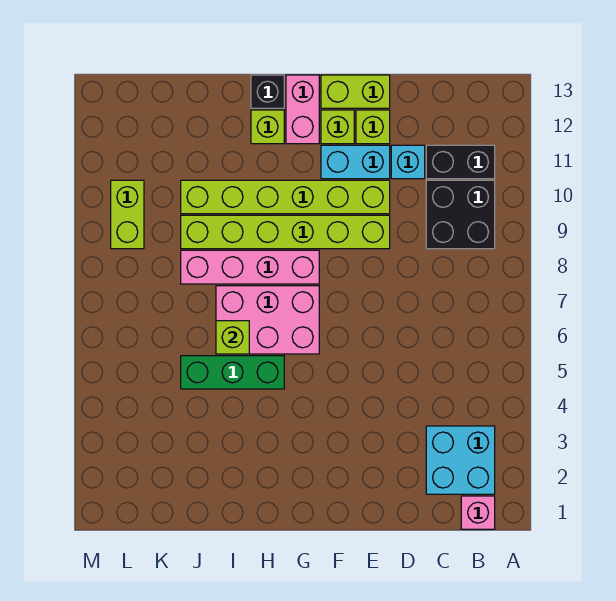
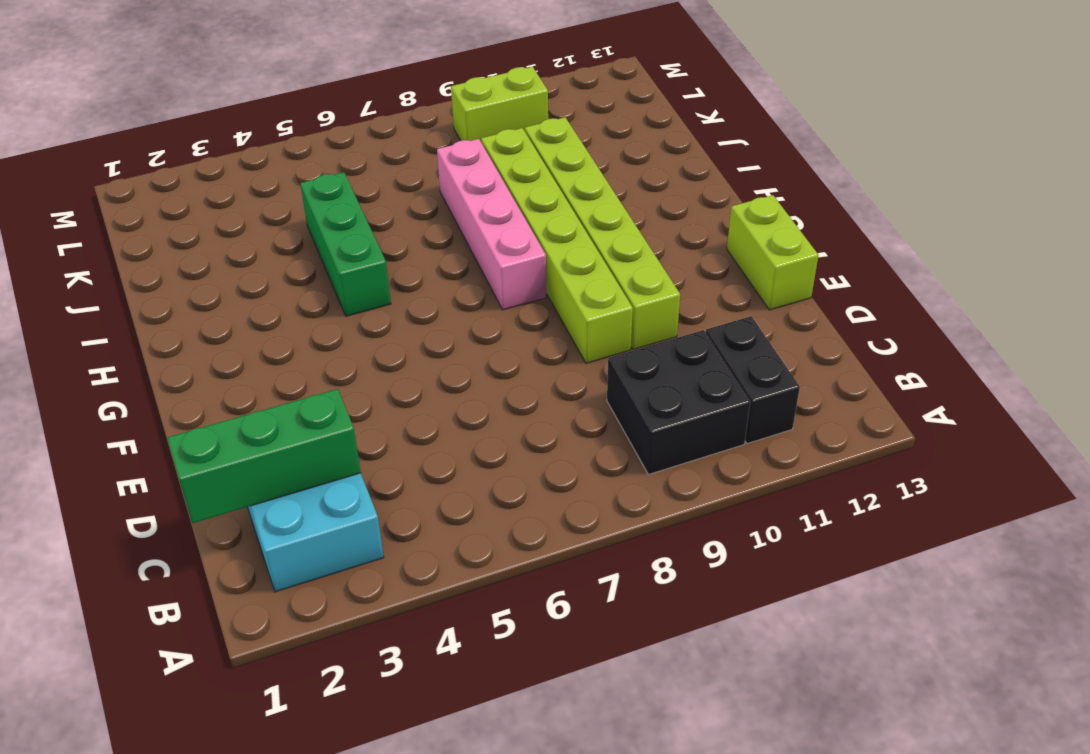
green brick C1:C3 level 2 -> none
none -> pink brick B1 level 1
none -> cyan brick D11 level 1
none -> cyan brick E11:F11 level 1

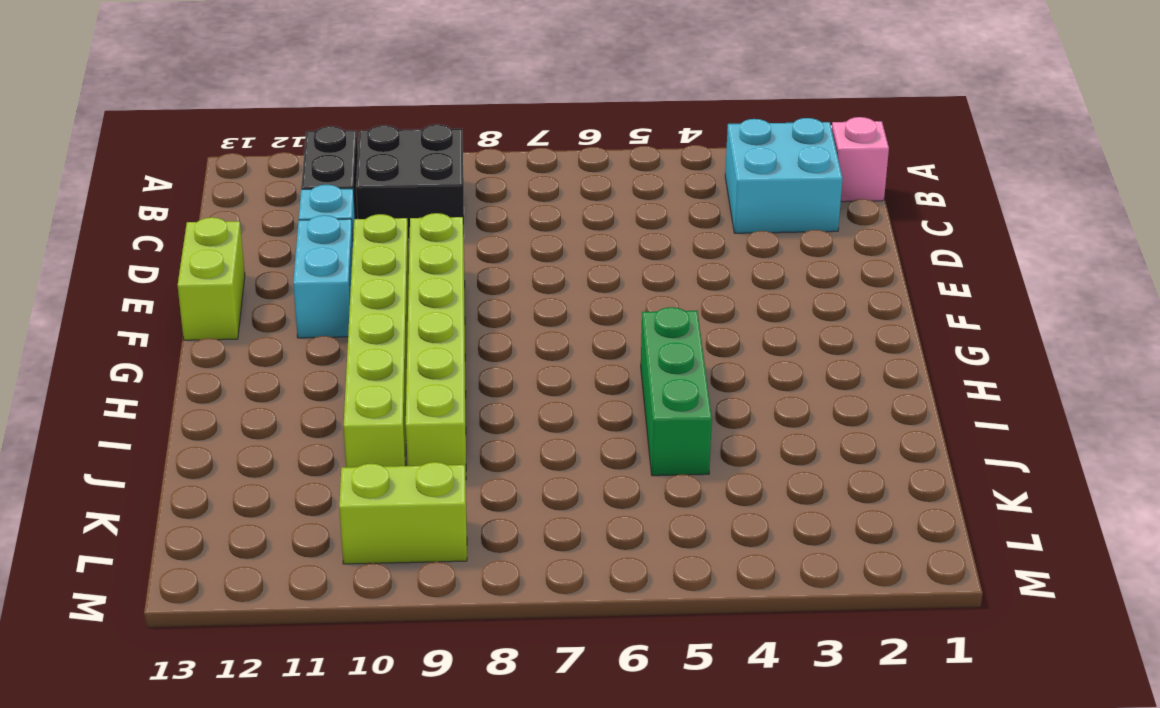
none -> lime brick E12 level 1
none -> lime brick F12 level 1
none -> pink brick G6:I7 level 1

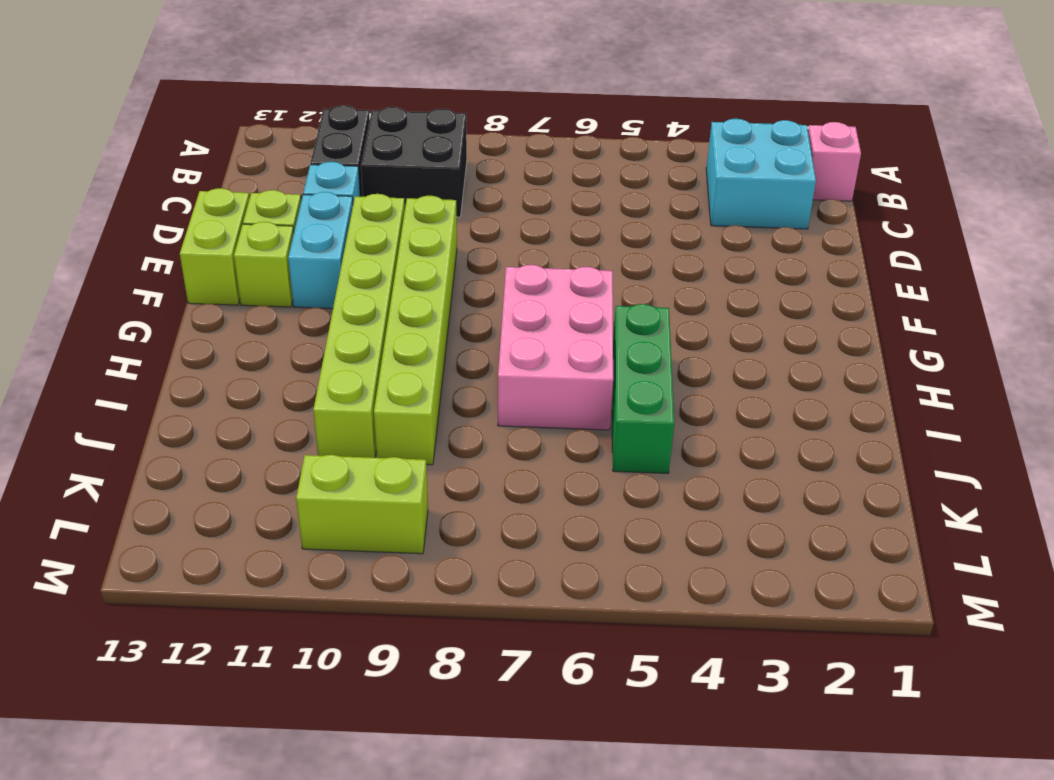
none -> pink brick G8:J8 level 1
none -> pink brick G12:G13 level 1
none -> lime brick H12 level 1

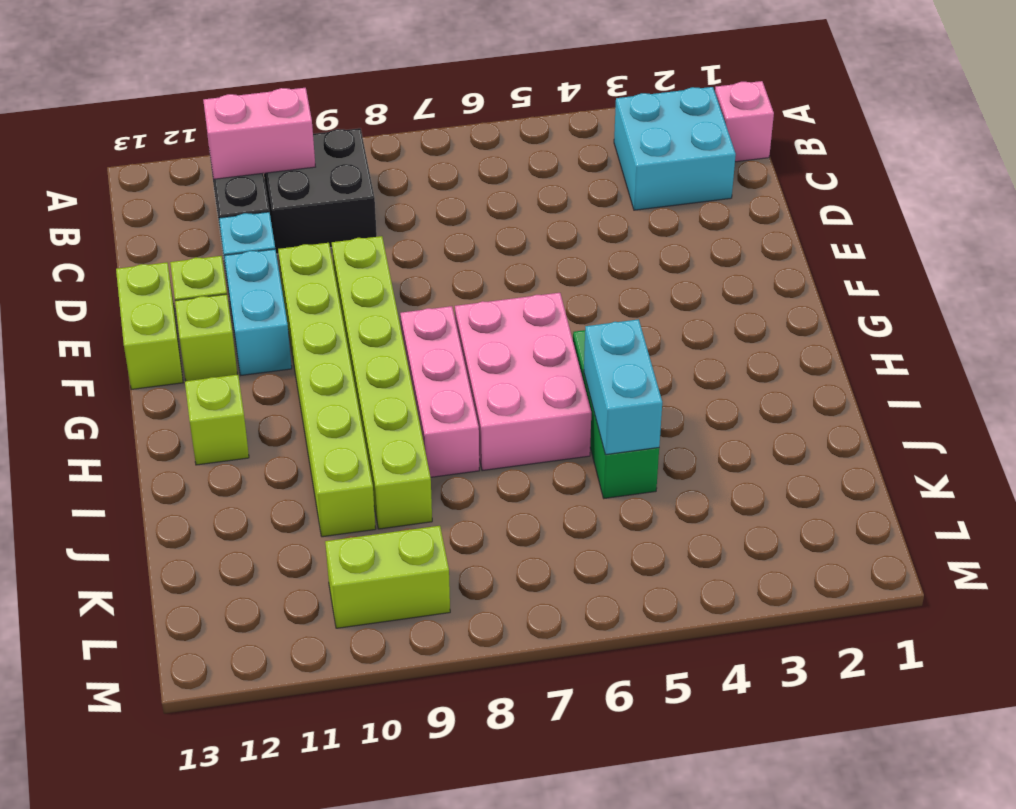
pink brick B10:B11 level 2 -> pink brick G12:G13 level 1
pink brick G8:I8 level 1 -> pink brick G8:J8 level 1
cyan brick I5:J5 level 2 -> none
none -> black brick H13 level 1
none -> lime brick I6 level 2

